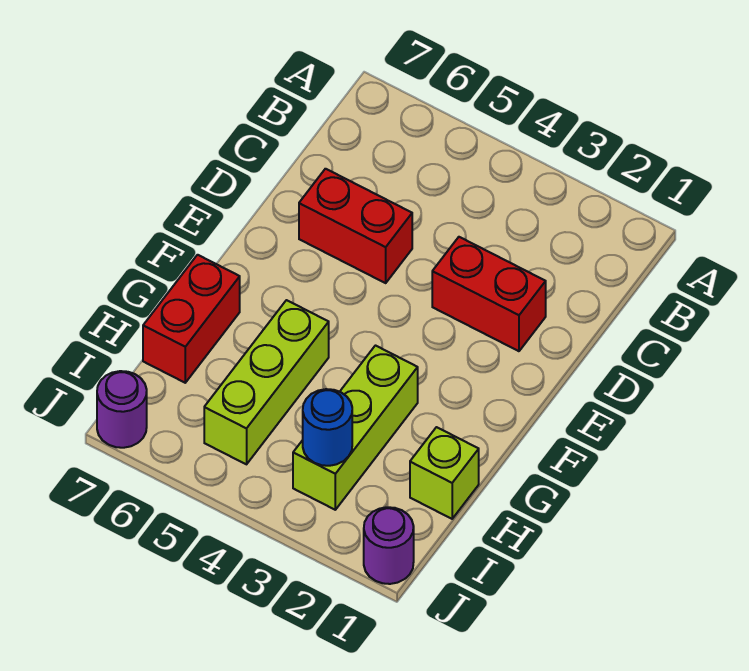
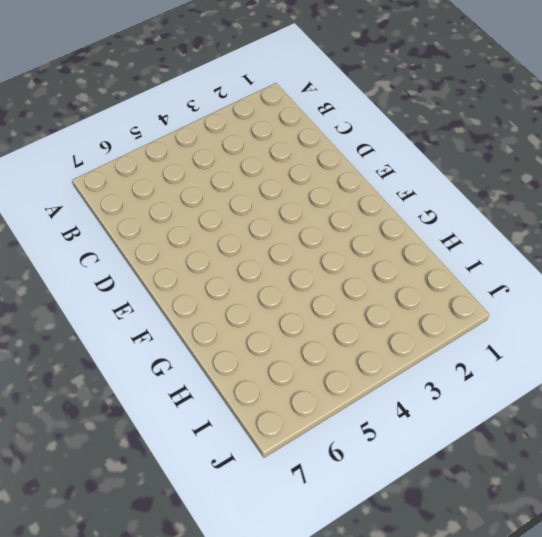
none -> red brick D2:D3 level 1
none -> red brick D5:D6 level 1

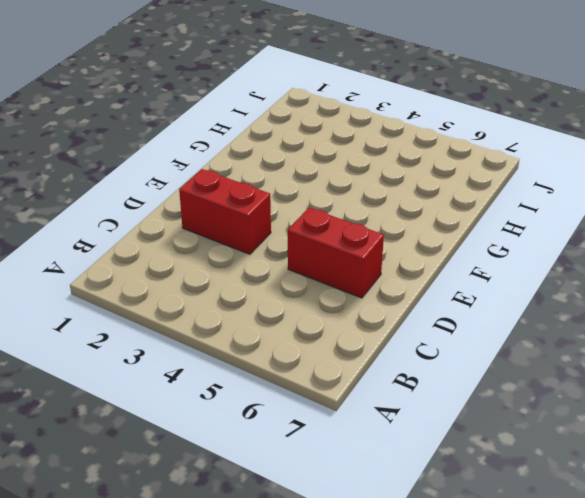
none -> lime brick G3:I3 level 1
none -> lime brick G5:I5 level 1

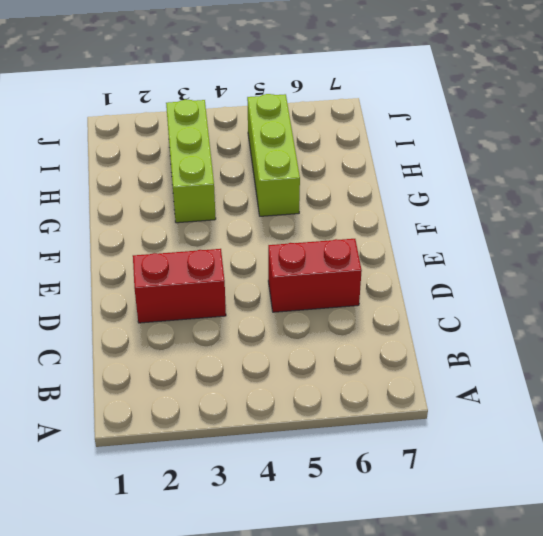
none -> red brick G7:H7 level 1
none -> lime brick H1 level 1

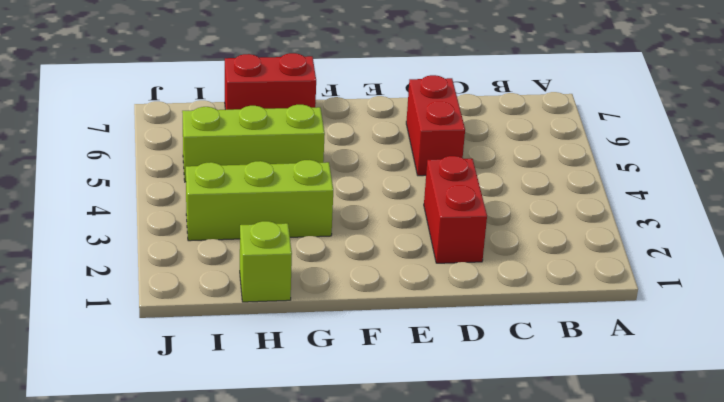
none -> purple round brick J1 level 1
none -> purple round brick J7 level 1

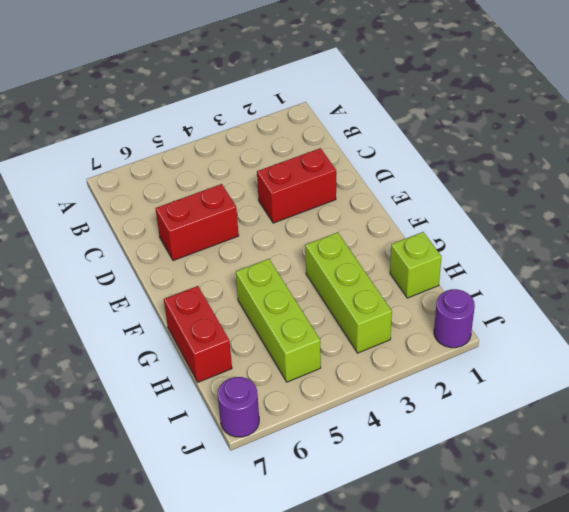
none -> blue round brick I3 level 2

